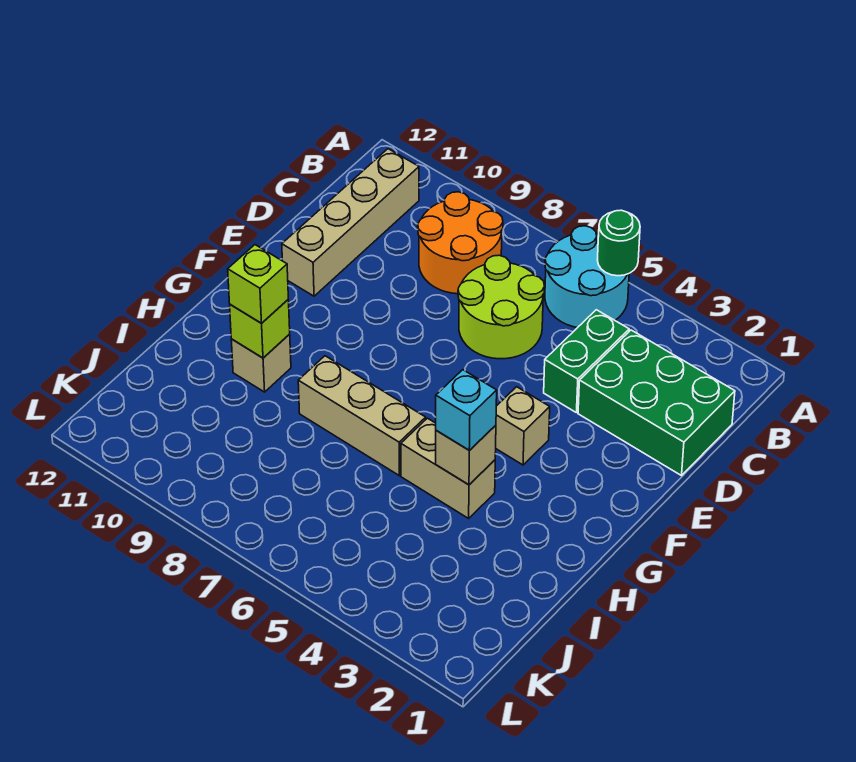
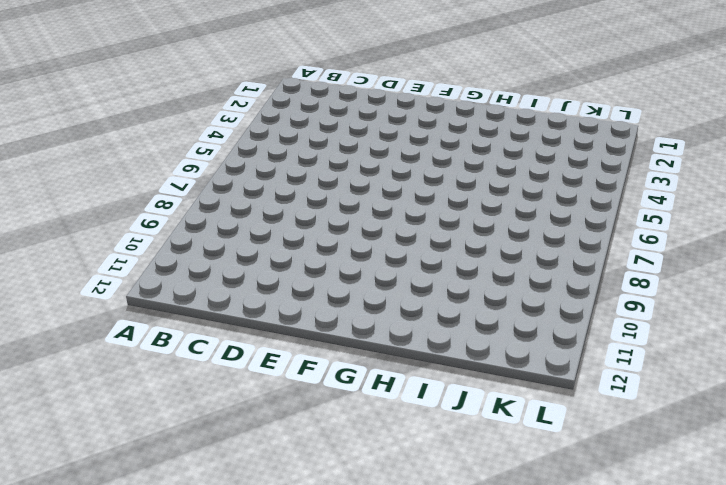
none -> cyan round brick A5:B6 level 1
none -> orange round brick B8:C9 level 1
none -> tan brick B11:E11 level 1

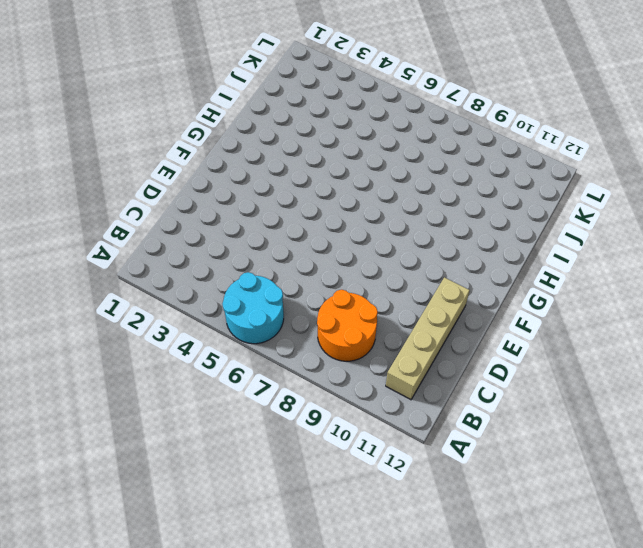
none -> green brick C1:D3 level 1
none -> green brick C4:D4 level 1
none -> lime round brick C6:D7 level 1

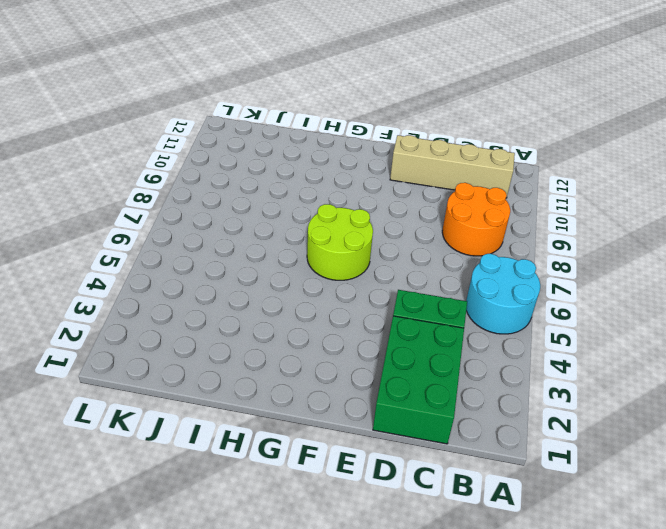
lime round brick F6:G7 level 1 -> lime round brick C6:D7 level 1
none -> tan brick F4 level 1
none -> tan brick H4:H5 level 1
none -> tan brick H6:H8 level 1

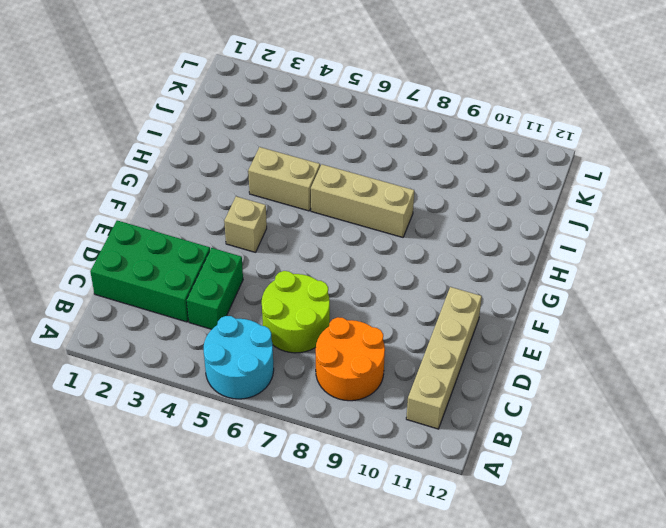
none -> tan brick H10 level 1
none -> green round brick A5 level 2
none -> tan brick H4 level 2

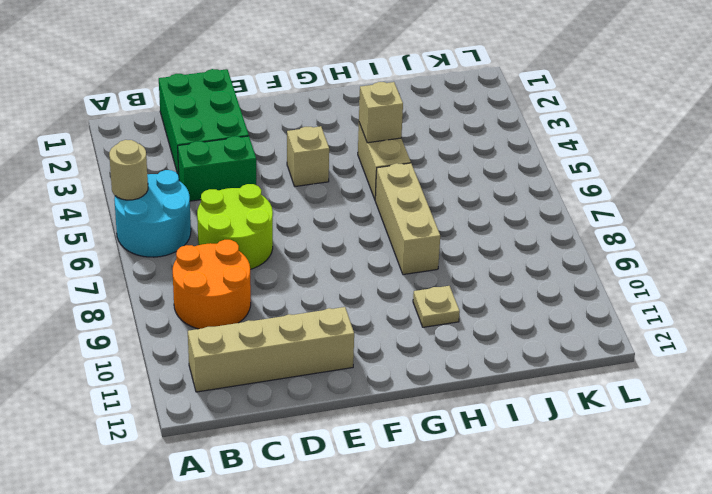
tan round brick A5 level 2 -> green round brick A5 level 2
tan plate H10 level 1 -> tan brick H10 level 1
none -> lime brick H10 level 2
none -> cyan brick H4 level 3
none -> lime brick H10 level 3

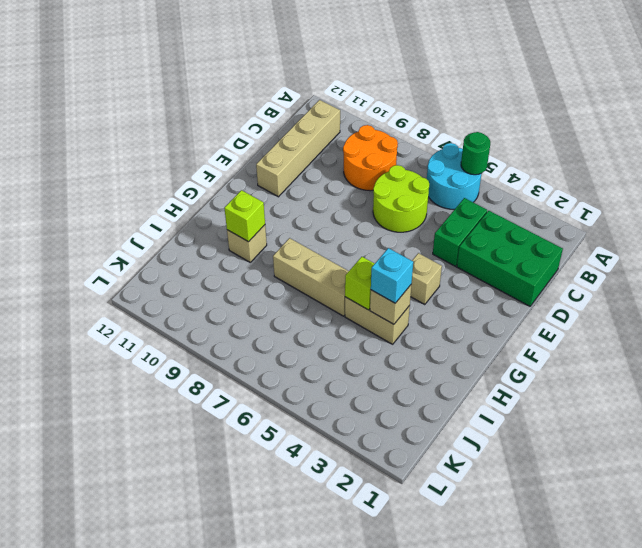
lime brick H5 level 2 -> lime brick H10 level 3

